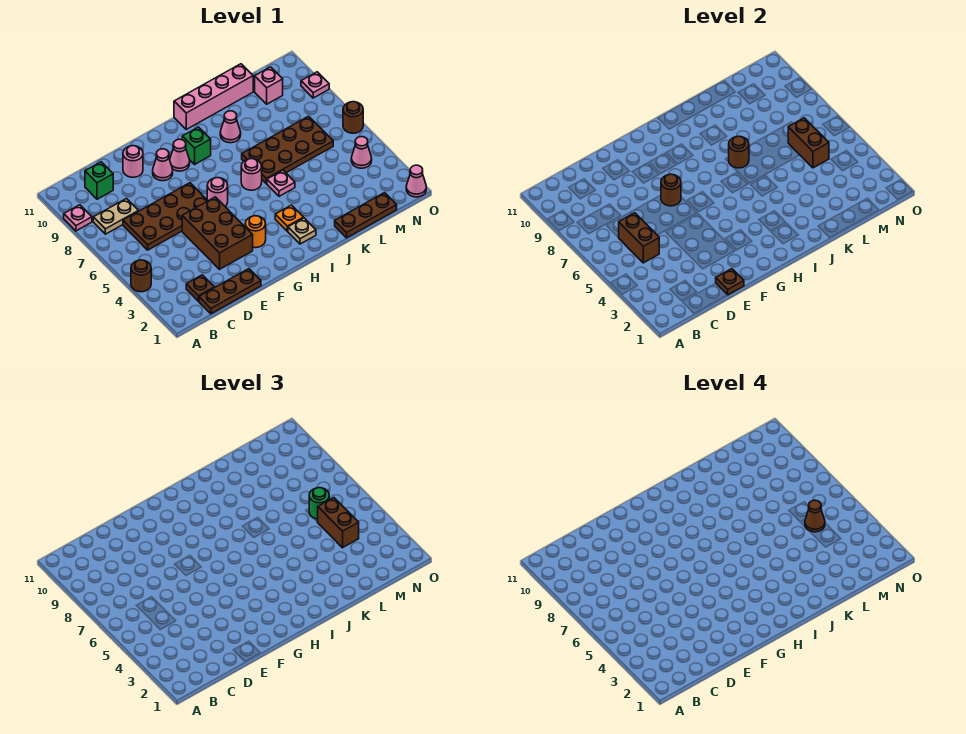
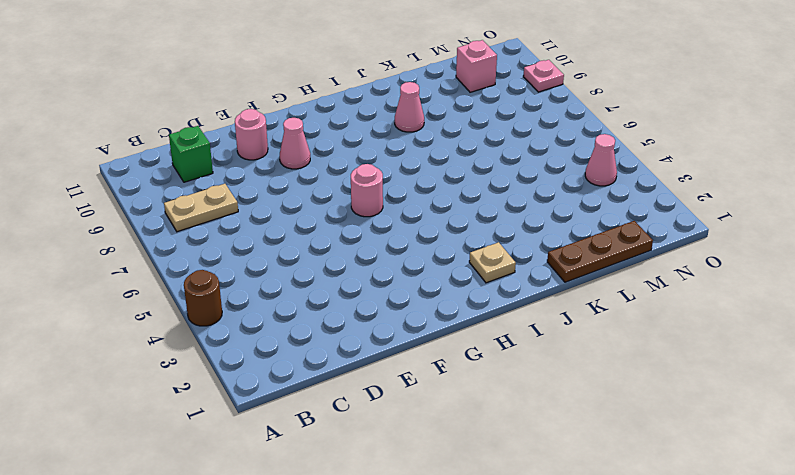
none -> pink plate A9 level 1
none -> brown plate C1:E1 level 1
none -> brown plate C2 level 1
none -> brown plate C6:F7 level 1

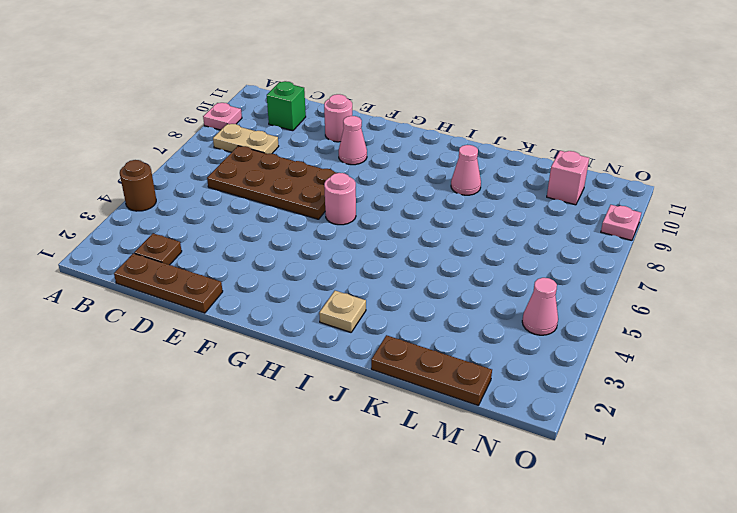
none -> brown brick E3:F5 level 1
none -> orange round brick G3 level 1
none -> pink cone G9 level 1
none -> green brick H9 level 1

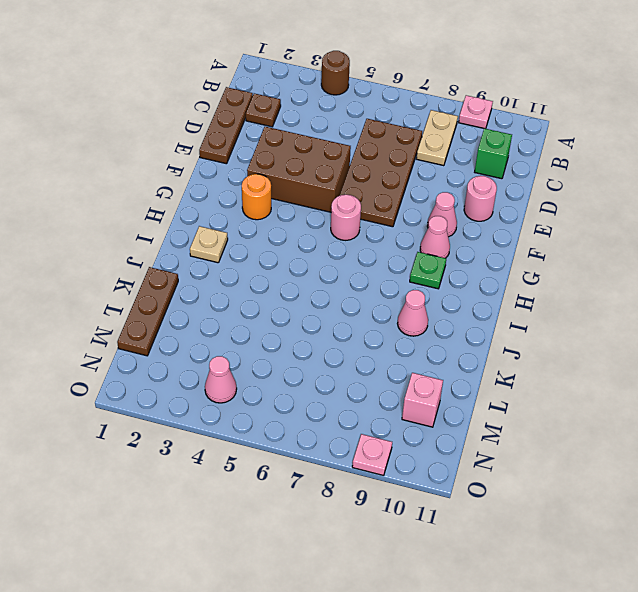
green plate H9 level 1 -> green brick H9 level 1
none -> orange plate I3 level 1
none -> pink round brick I6 level 1
none -> pink brick I11:L11 level 1
none -> pink plate J5 level 1

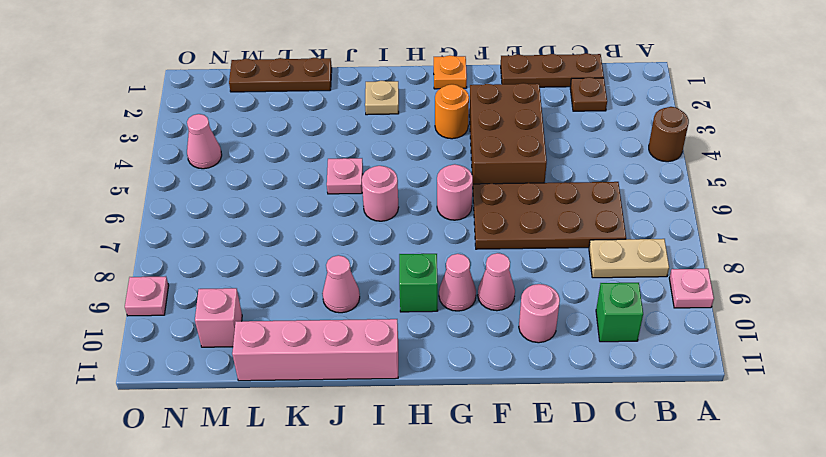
orange plate G1 level 1 -> orange plate I3 level 1
none -> brown plate J6:M7 level 1
none -> pink cone O1 level 1
none -> brown round brick O6 level 1
none -> brown brick C5:C6 level 2

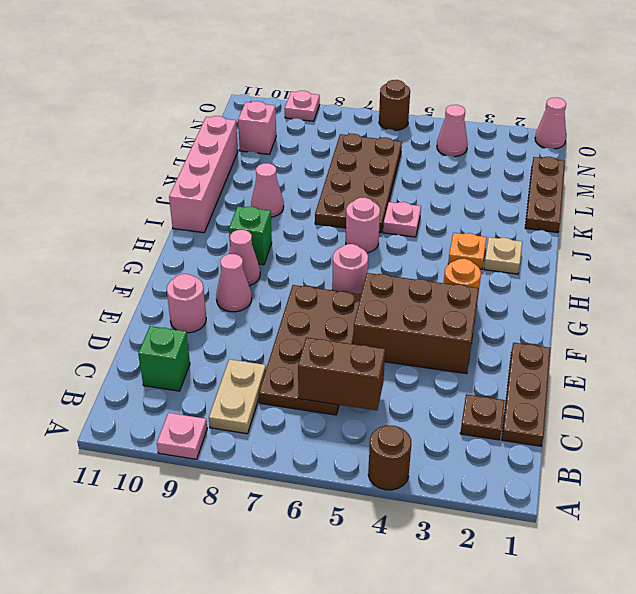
none -> brown plate E1 level 2
none -> brown round brick F7 level 2
none -> brown round brick J7 level 2
none -> brown brick M5:M6 level 2

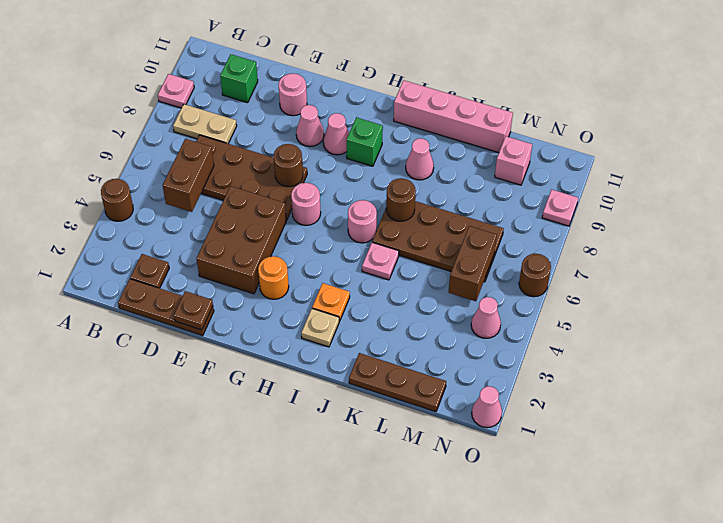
none -> brown brick M4:M5 level 3
none -> green round brick M6 level 3
none -> brown cone M5 level 4

